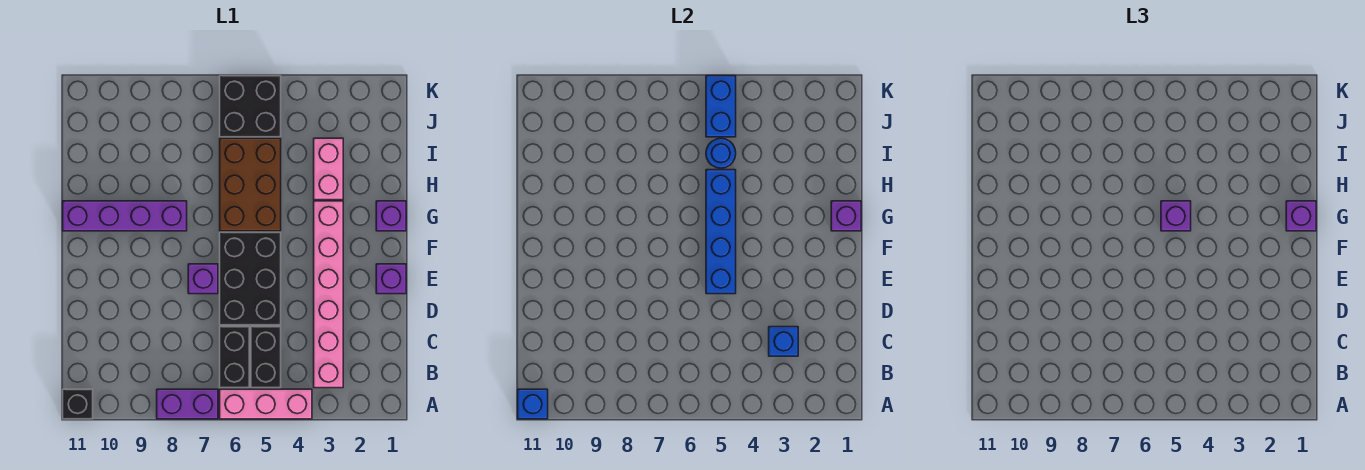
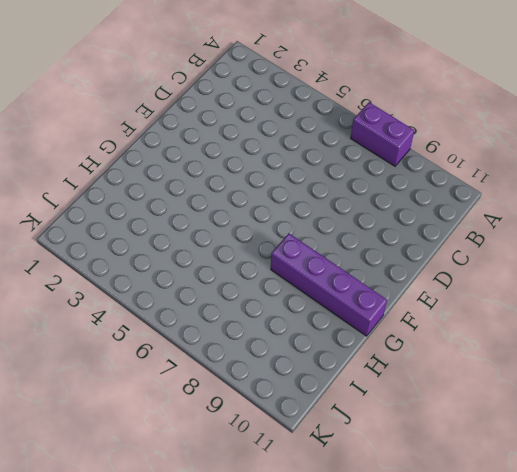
none -> pink brick A4:A6 level 1
none -> black brick A11 level 1
none -> pink brick B3:G3 level 1

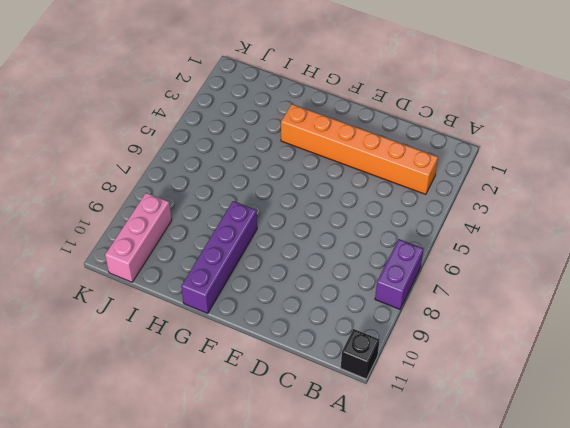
orange brick B3:G3 level 1 -> pink brick B3:G3 level 1
pink brick J9:J11 level 1 -> pink brick A4:A6 level 1
none -> black brick B5:C5 level 1
none -> black brick B6:C6 level 1
none -> black brick D5:F6 level 1

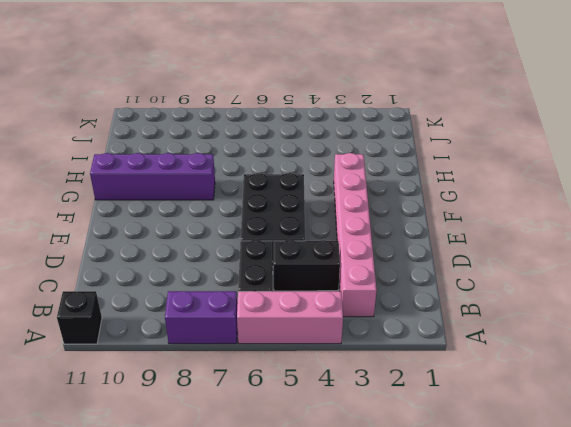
black brick C4:C5 level 1 -> black brick B5:C5 level 1
none -> purple brick E1 level 1
none -> purple brick E7 level 1
none -> purple brick G1 level 1

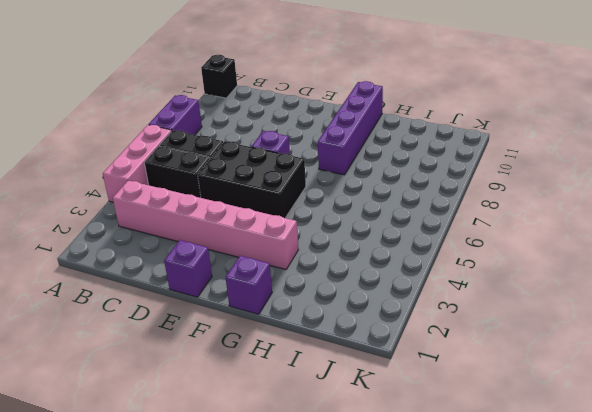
none -> brown brick G5:I6 level 1
none -> pink brick H3:I3 level 1
none -> black brick J5:K6 level 1

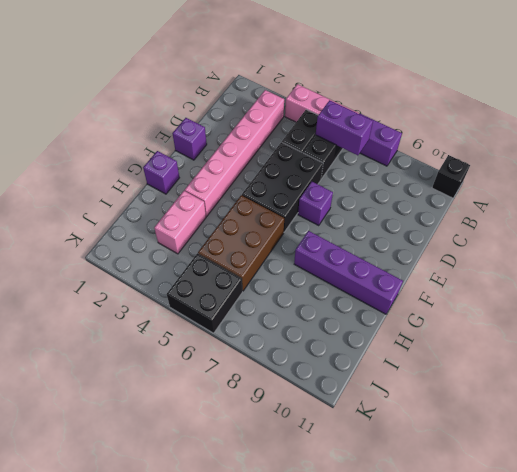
purple brick B6:B7 level 2 -> none
none -> blue brick A11 level 2
none -> blue brick C3 level 2
none -> blue brick E5:H5 level 2

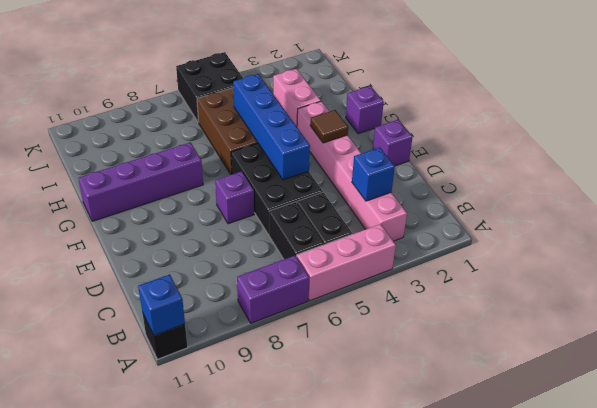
brown tile F3 level 2 -> none
none -> purple brick G1 level 2
none -> blue round brick I5 level 2
none -> blue brick J5:K5 level 2

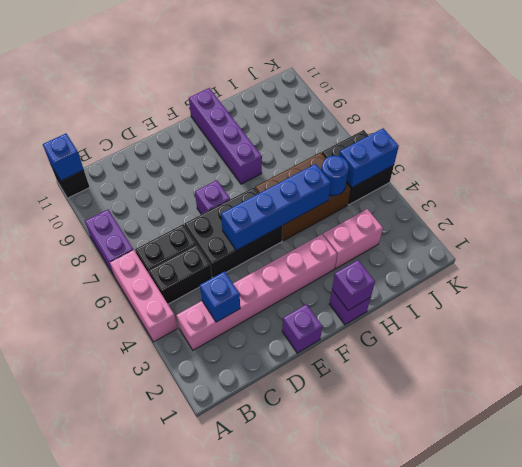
none -> purple brick G1 level 3
none -> purple brick G5 level 3

